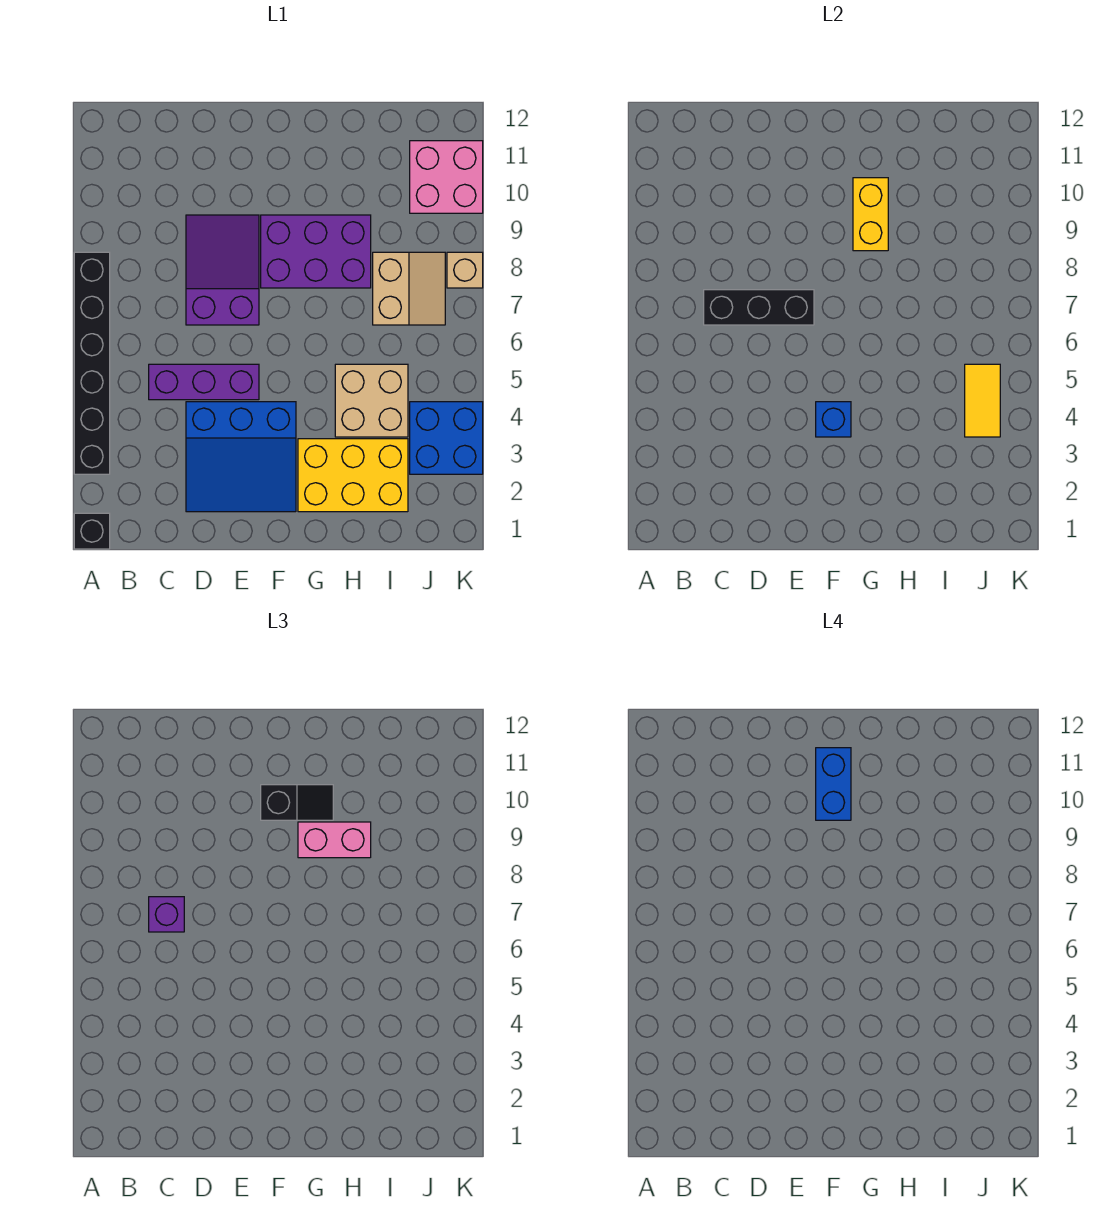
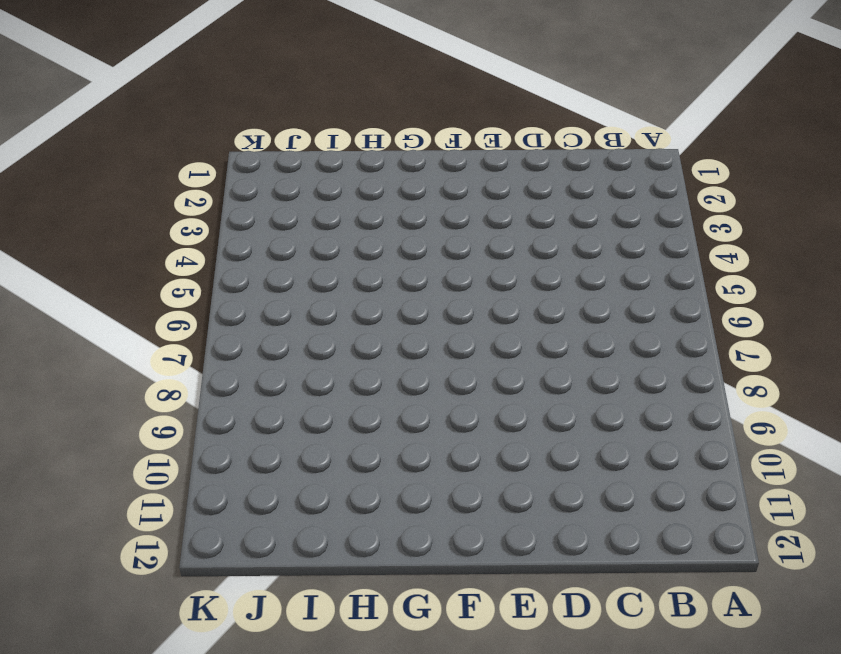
none -> black brick A1 level 1
none -> black brick A3:A8 level 1
none -> purple brick C5:E5 level 1

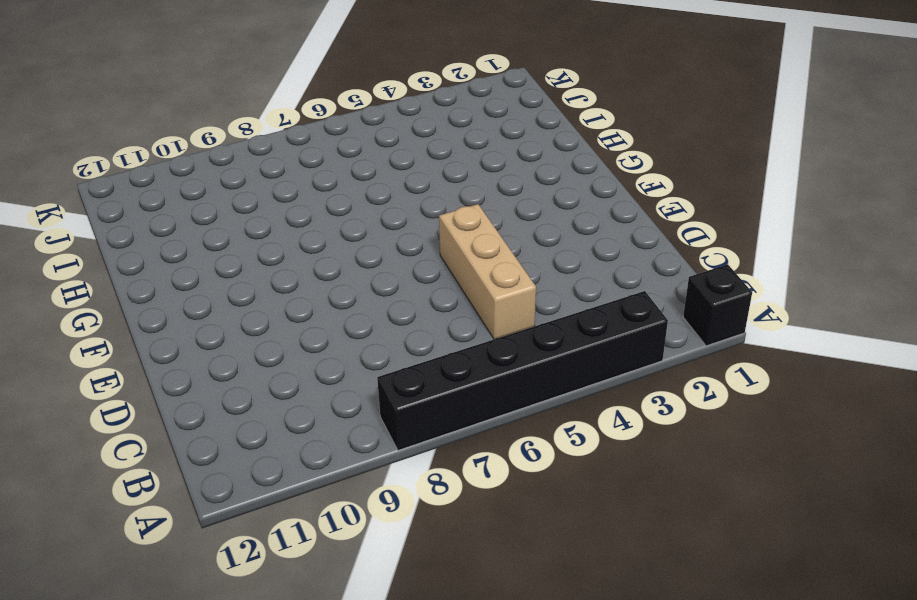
tan brick C5:E5 level 1 -> purple brick C5:E5 level 1
none -> blue slope D2:F4 level 1 top 4
none -> purple slope D7:E9 level 1 top 7
none -> purple brick F8:H9 level 1

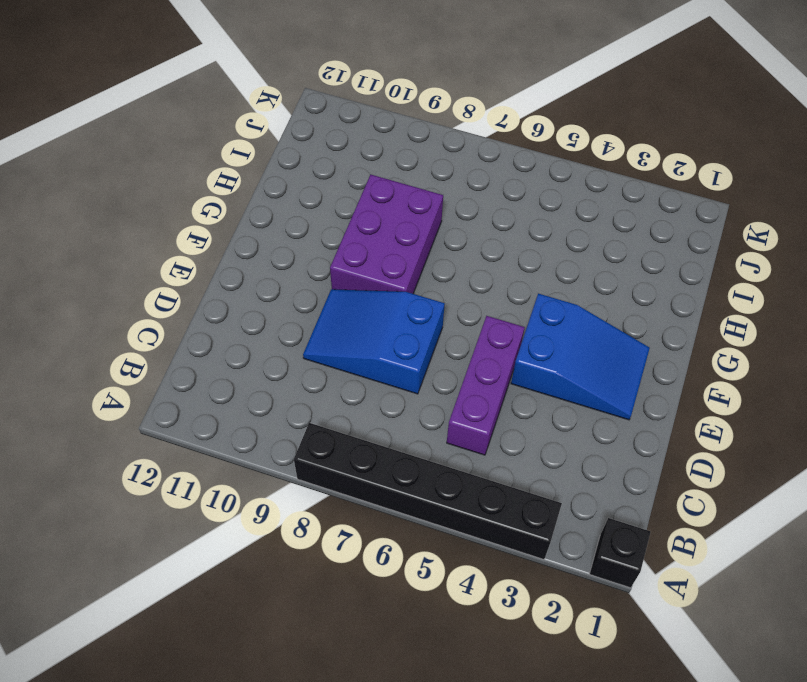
blue slope D7:E9 level 1 top 7 -> purple slope D7:E9 level 1 top 7
blue slope E2:F4 level 1 top 4 -> blue slope D2:F4 level 1 top 4
none -> yellow brick G2:I3 level 1
none -> tan brick H4:I5 level 1
none -> tan slope I7:J8 level 1 top I

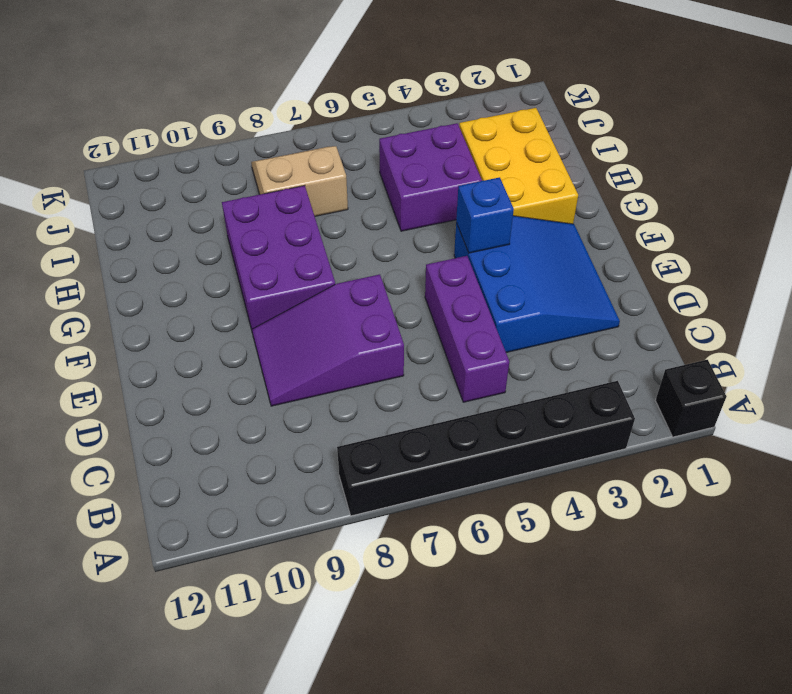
purple brick H4:I5 level 1 -> tan brick H4:I5 level 1
none -> blue brick J3:K4 level 1
none -> pink brick J10:K11 level 1
none -> tan brick K8 level 1

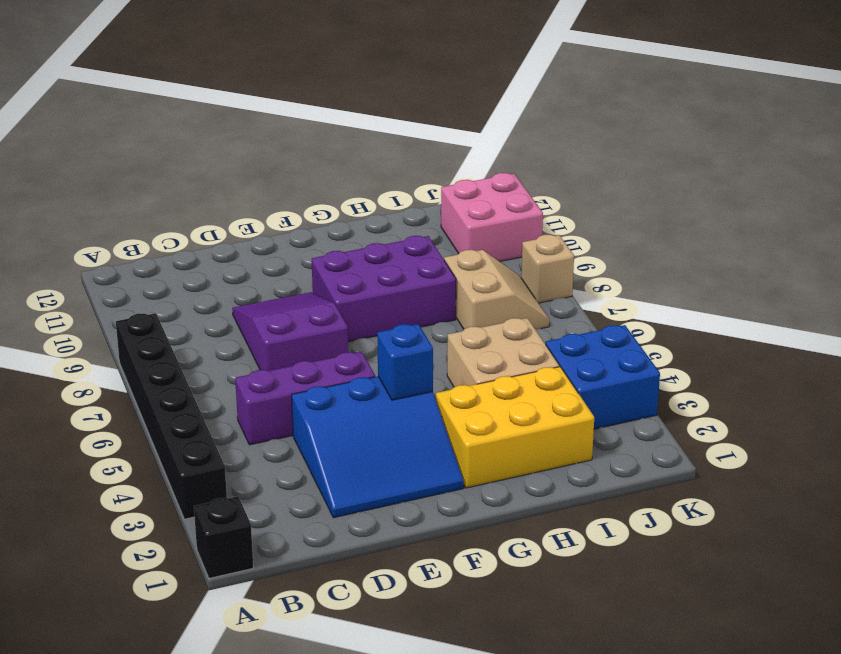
none -> black brick C7:E7 level 2
none -> yellow brick G9:G10 level 2
none -> yellow tile J4:J5 level 2

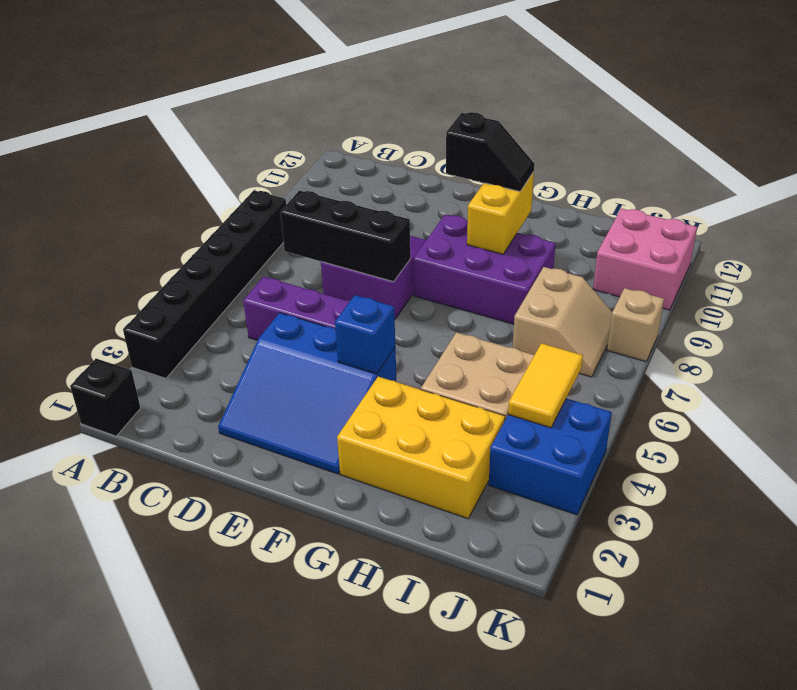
none -> purple brick C7 level 3
none -> pink brick G9:H9 level 3
none -> blue brick F10:F11 level 4

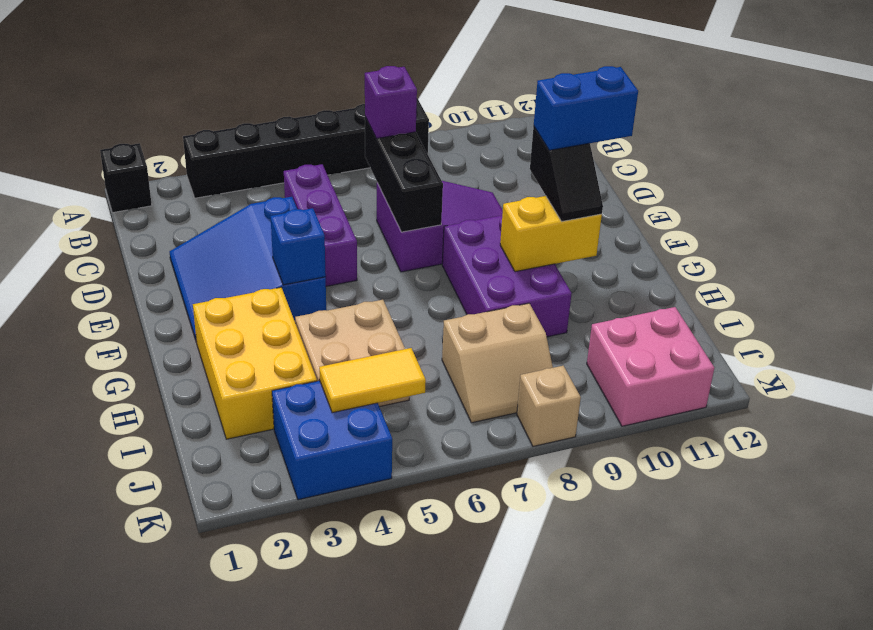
none -> pink brick G9:H9 level 3

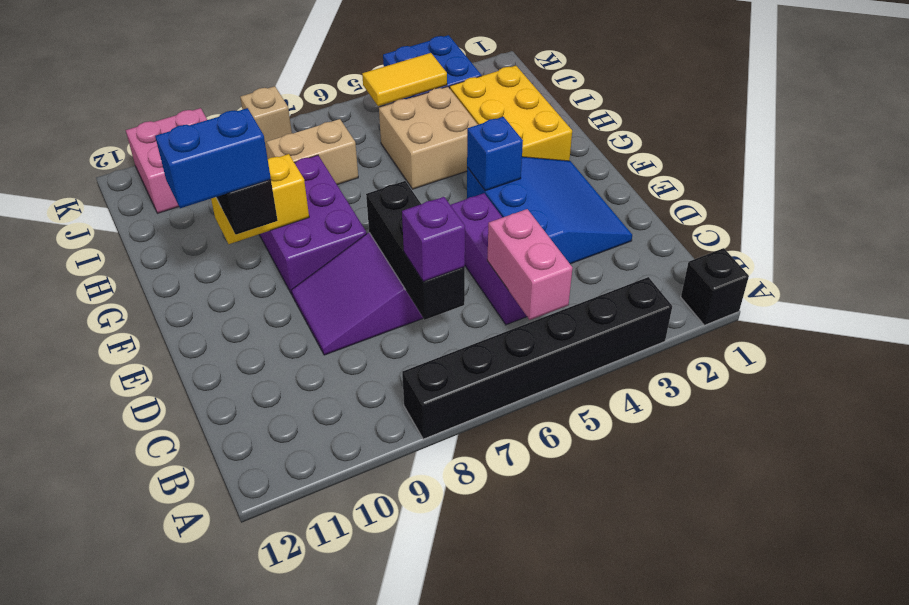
pink brick B5:C5 level 2 -> pink brick G9:H9 level 3

